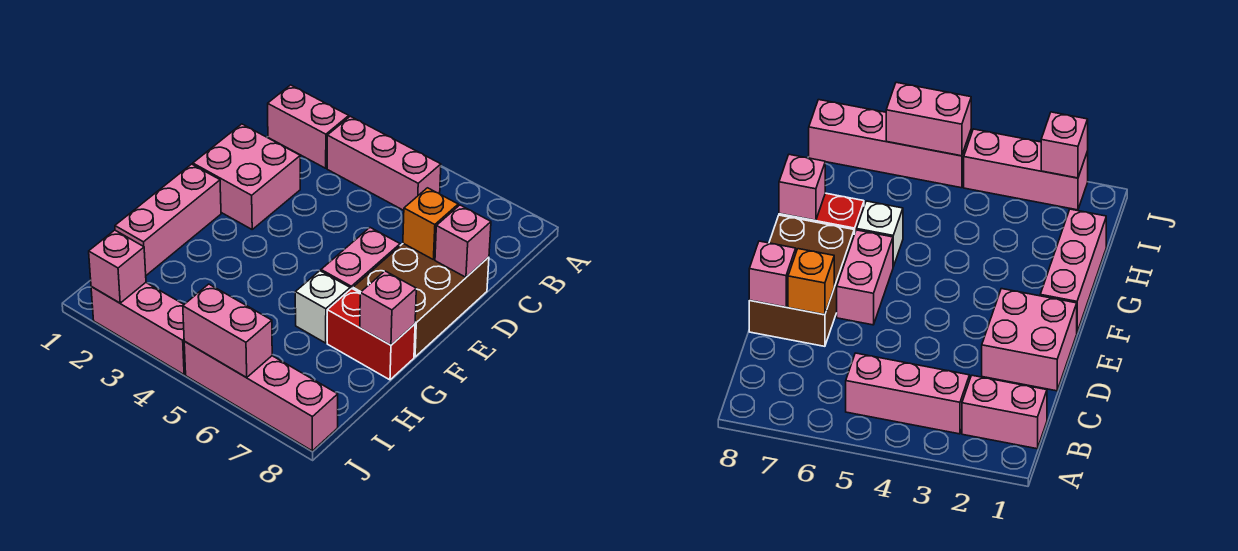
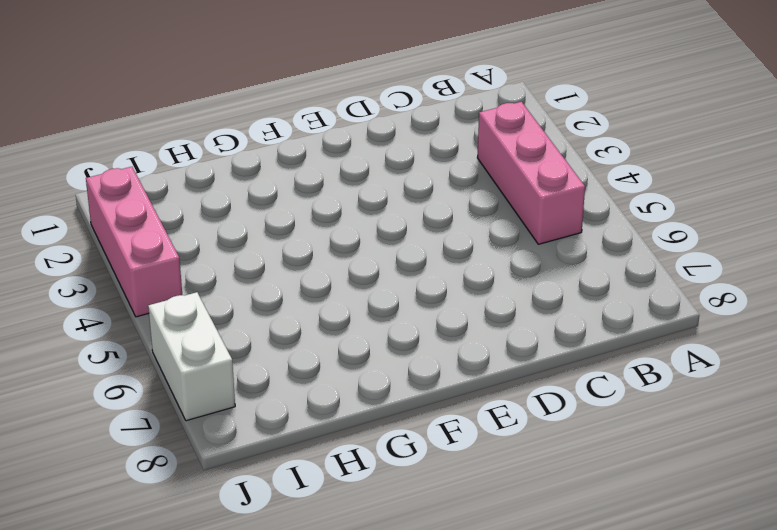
white brick J6:J7 level 1 -> pink brick J5:J8 level 1
none -> pink brick B1:B2 level 1
none -> pink brick D1:E2 level 1
none -> brown brick D7:F8 level 1

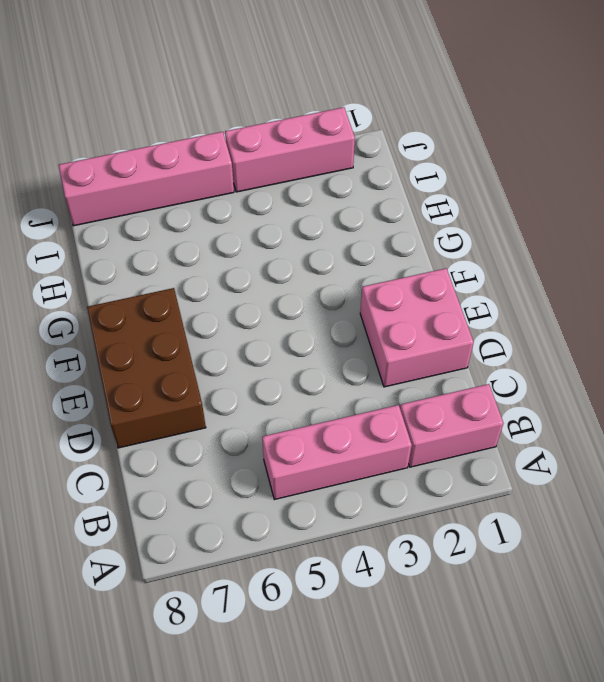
none -> pink brick E6:F6 level 1
none -> pink brick F1:H1 level 1
none -> white brick G6 level 1

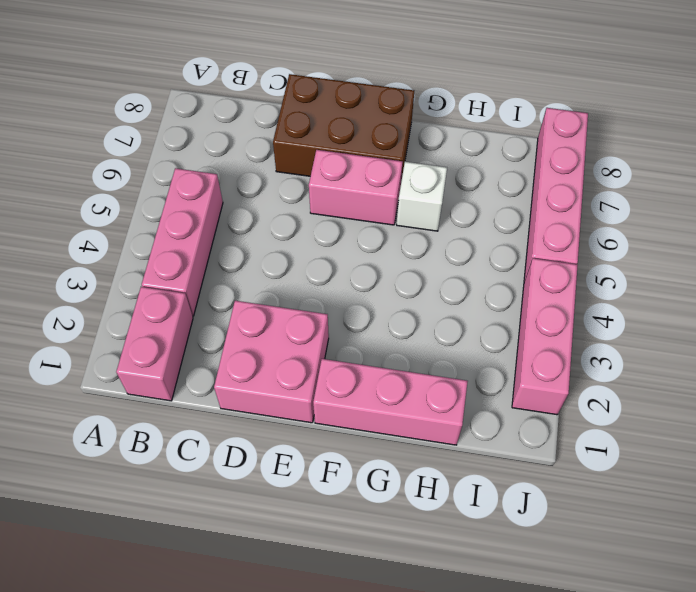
none -> red brick G7:G8 level 1
none -> orange brick D7 level 2
none -> pink brick D8 level 2

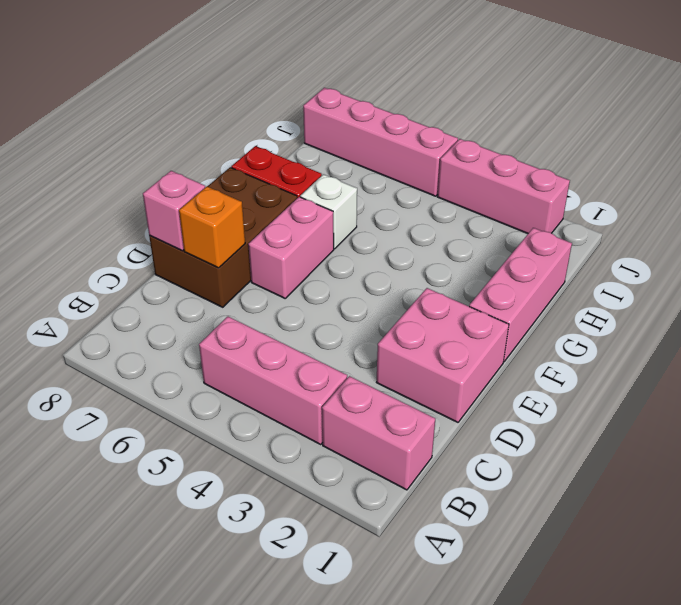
none -> pink brick G8 level 2
none -> pink brick J2 level 2
none -> pink brick J5:J6 level 2

